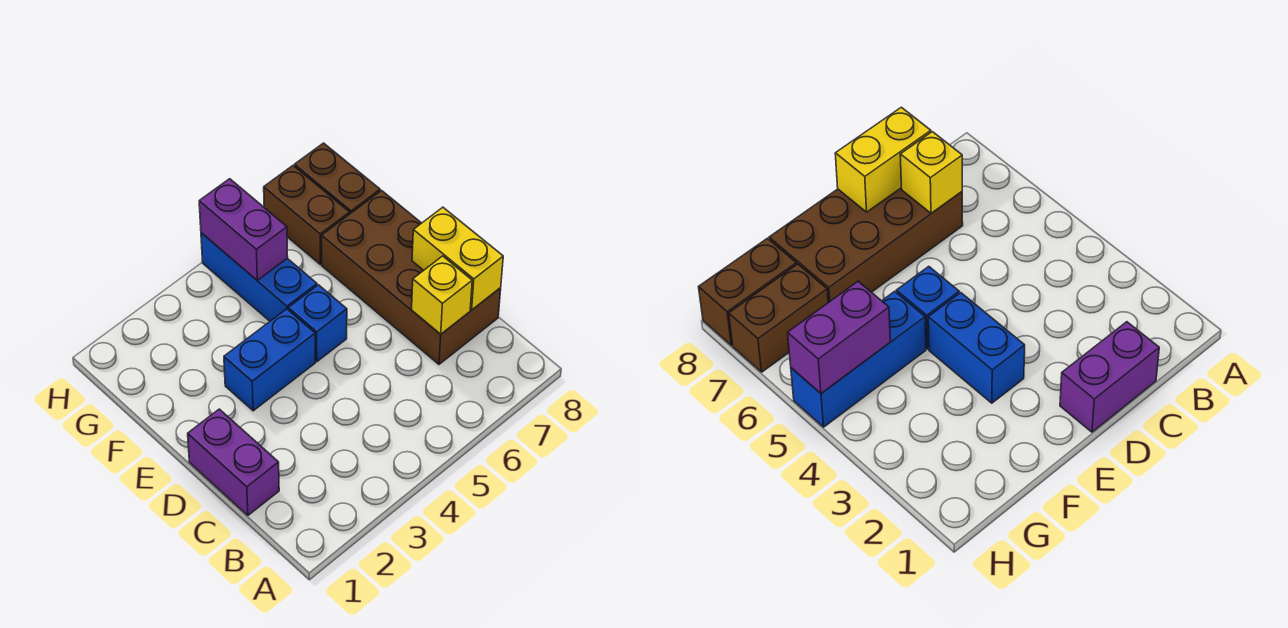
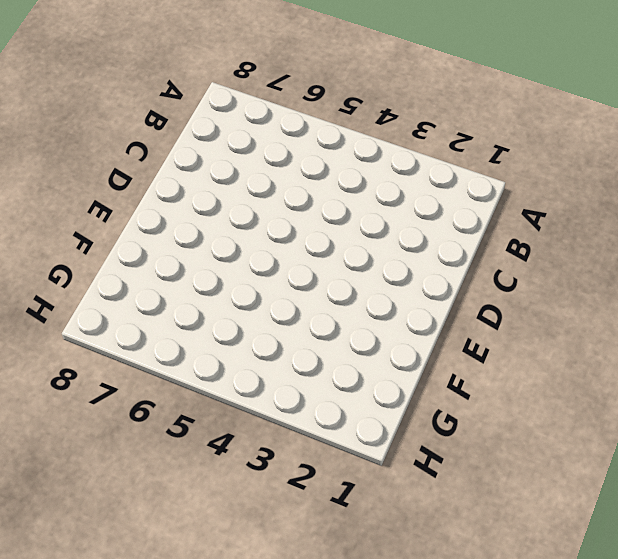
none -> purple brick C1:D1 level 1
none -> brown brick C7:F8 level 1

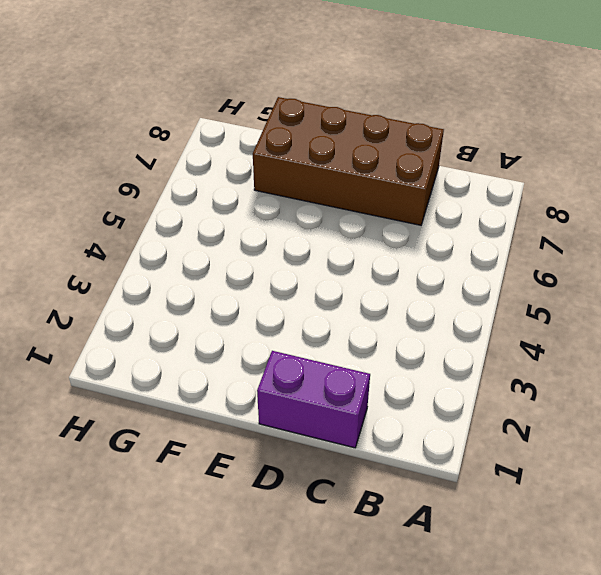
none -> blue brick E3:E4 level 1
none -> blue brick E5 level 1

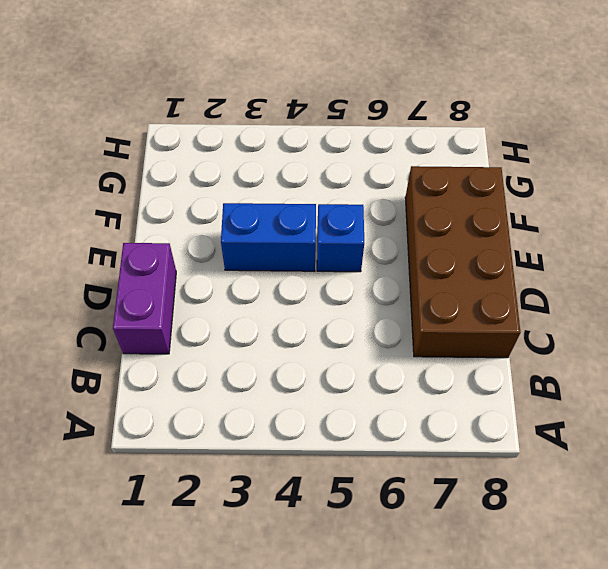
none -> blue brick F5:H5 level 1
none -> brown brick G7:H7 level 1

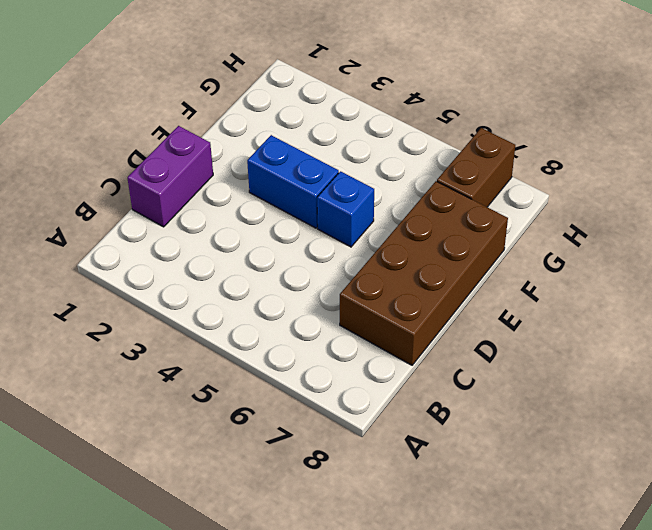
none -> blue brick F5:H5 level 1
none -> brown brick G8:H8 level 1

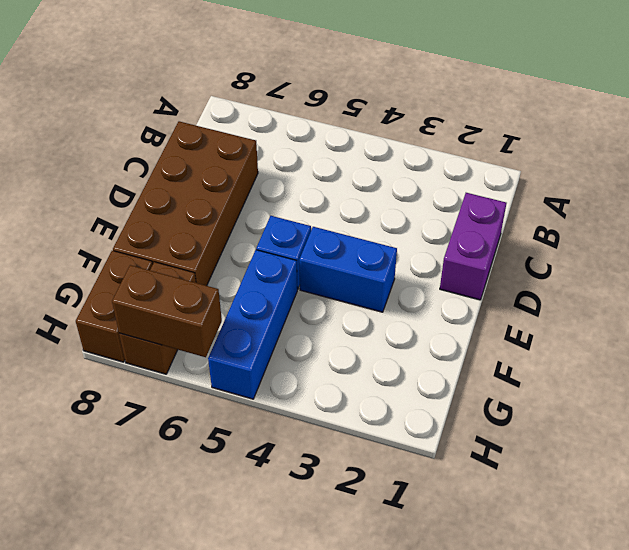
brown brick H6:H7 level 2 -> none
none -> yellow brick C7 level 2
none -> yellow brick C8:D8 level 2

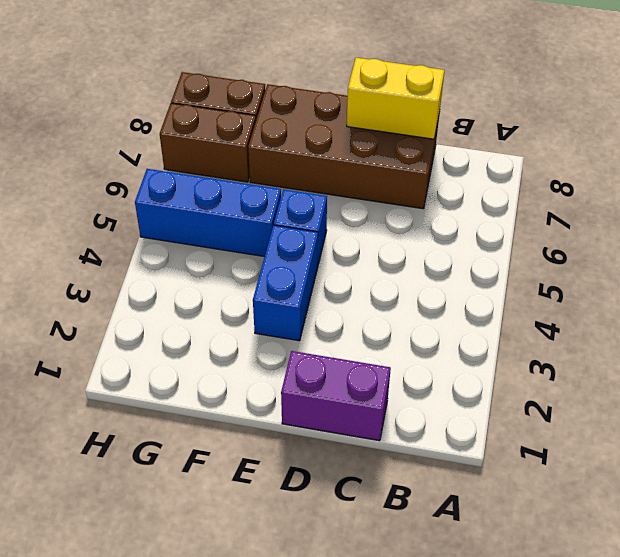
none -> yellow brick C7 level 2
none -> purple brick G5:H5 level 2

